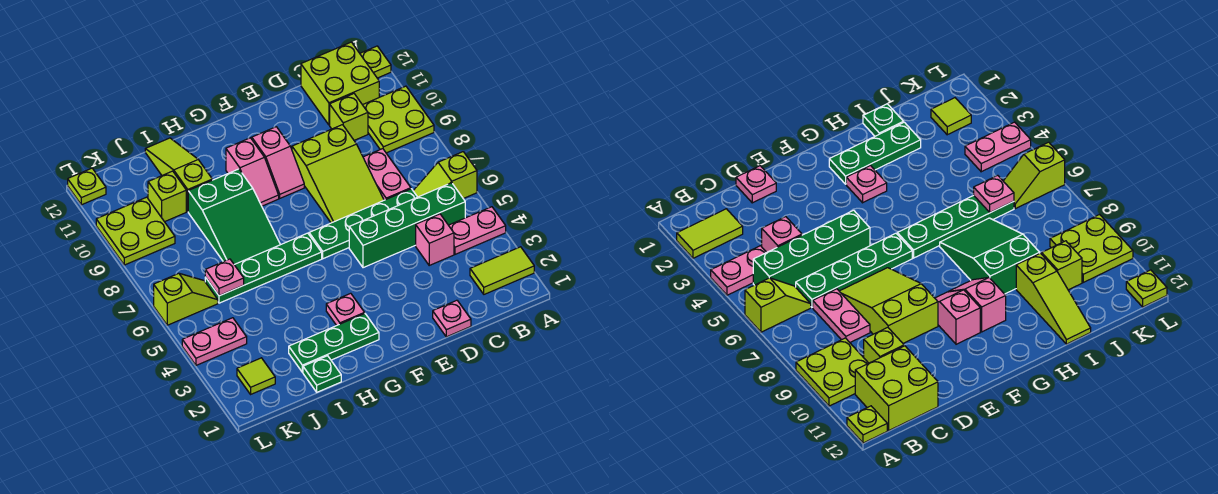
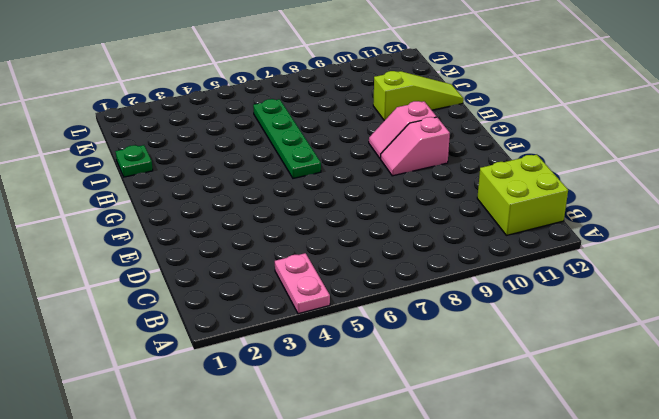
none -> lime tile A2:B2 level 1
none -> lime slope A6:B6 level 1 top A
none -> lime plate A9:B10 level 1

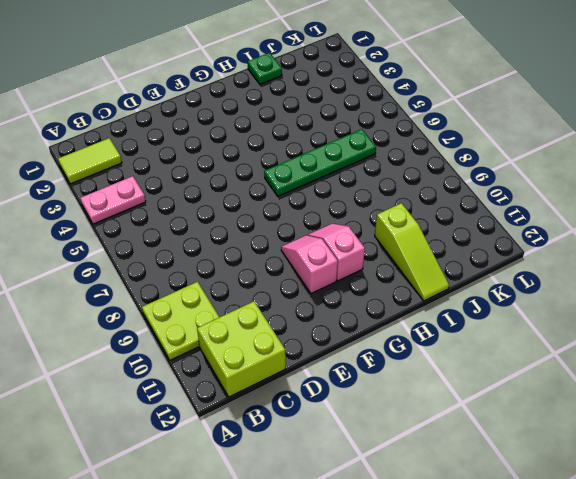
none -> lime slope A6:B6 level 1 top A
none -> lime plate A12 level 1
none -> green brick B5:E5 level 1

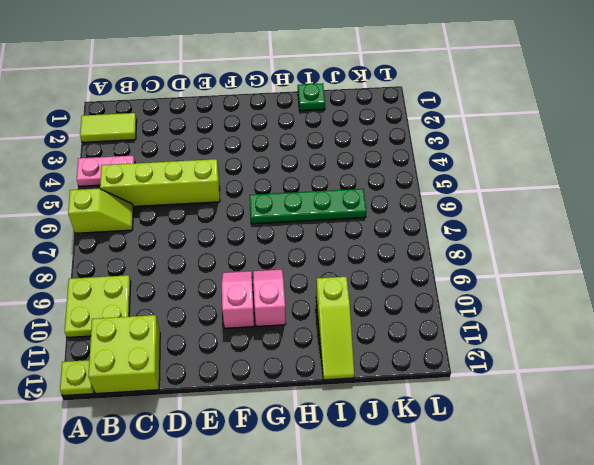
lime brick B5:E5 level 1 -> green brick B5:E5 level 1
none -> pink brick C4 level 1
none -> green plate C6:F6 level 1
none -> pink plate C7:C8 level 1

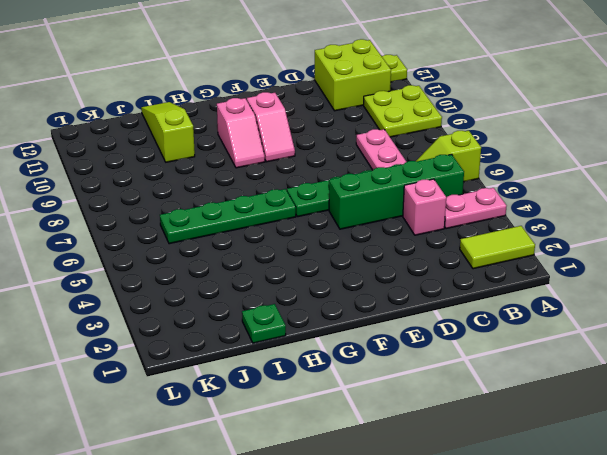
none -> lime brick C10 level 1
none -> pink plate D1 level 1
none -> lime slope D7:E9 level 1 top 9

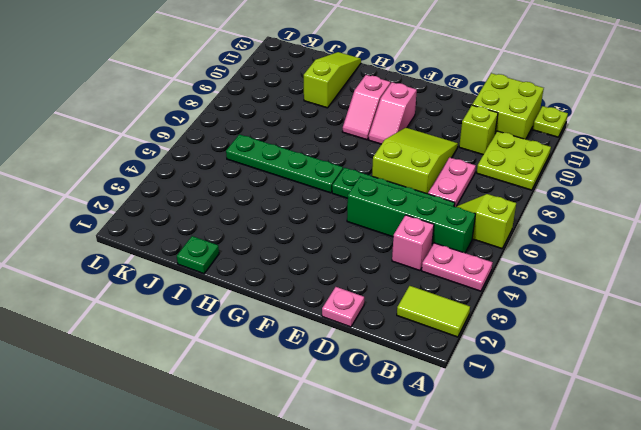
lime slope D7:E9 level 1 top 7 -> lime slope D7:E9 level 1 top 9
none -> green plate G2:I2 level 1
none -> pink plate G3 level 1
none -> green slope H7:I9 level 1 top 9

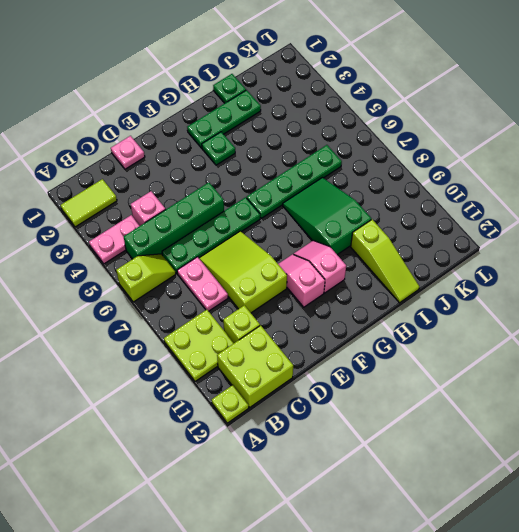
green plate G3 level 1 -> pink plate G3 level 1
none -> lime brick J10 level 1
none -> lime tile K2 level 1
none -> pink plate K4:L4 level 1

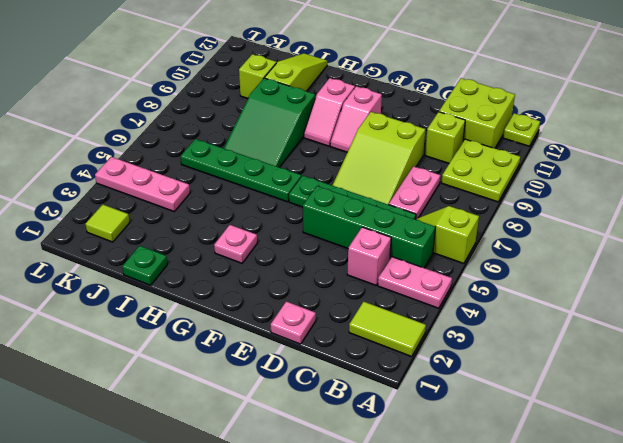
pink plate J4:L4 level 1 -> pink plate K4:L4 level 1
none -> green plate G2:I2 level 1
none -> lime slope K6:L6 level 1 top L
none -> lime plate K9:L10 level 1

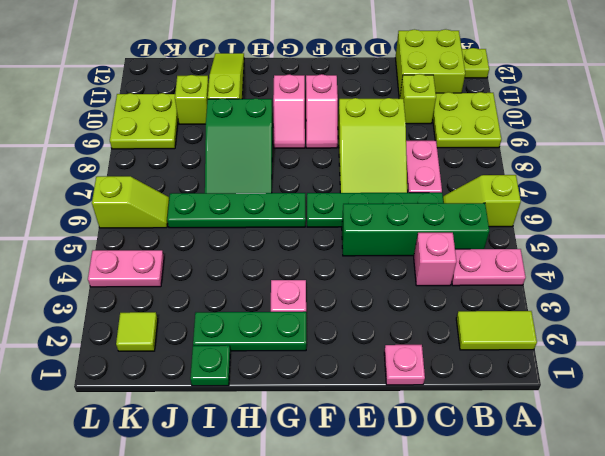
none -> lime plate L12 level 1
none -> pink plate J6 level 2

